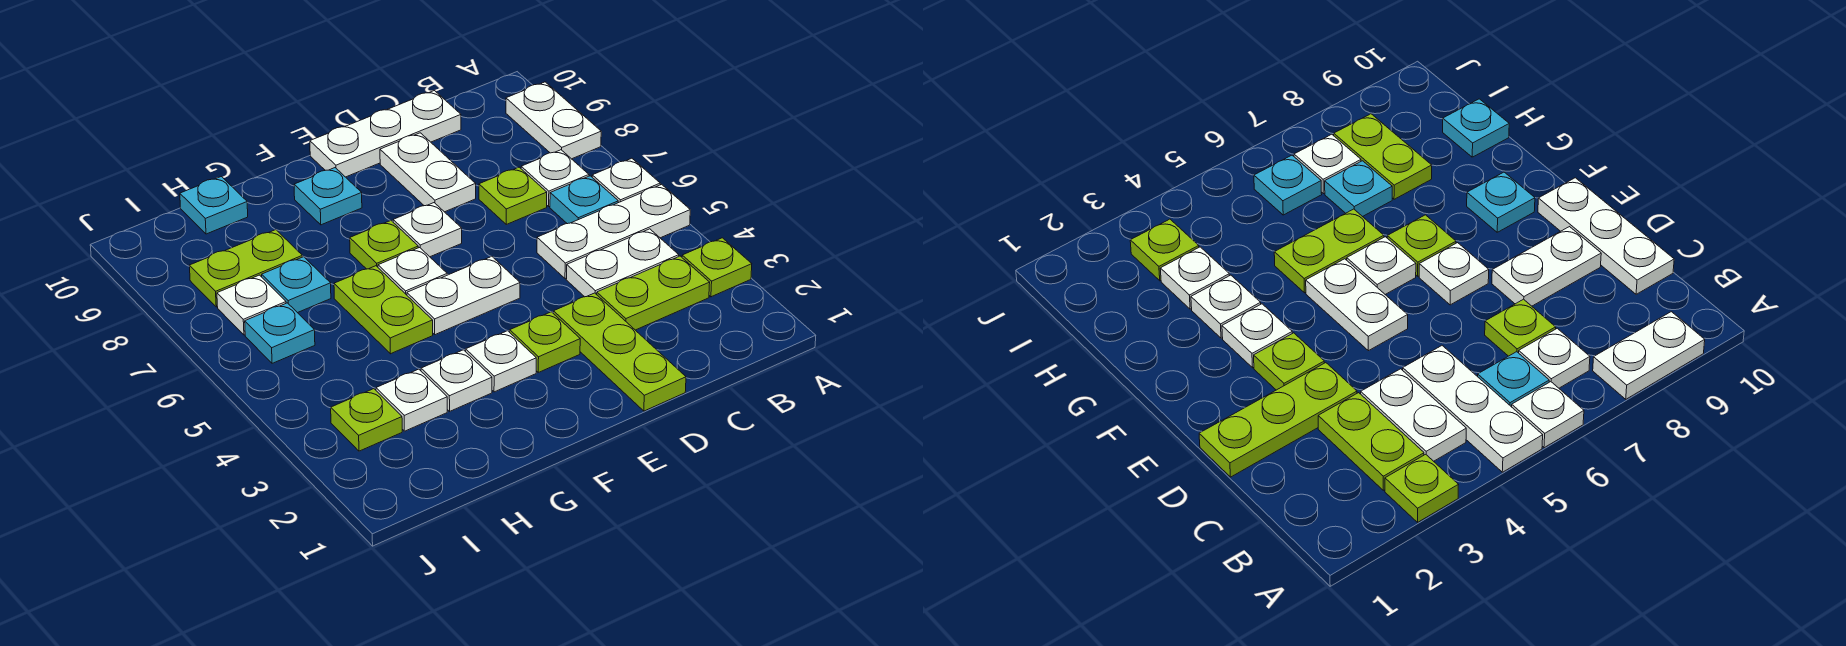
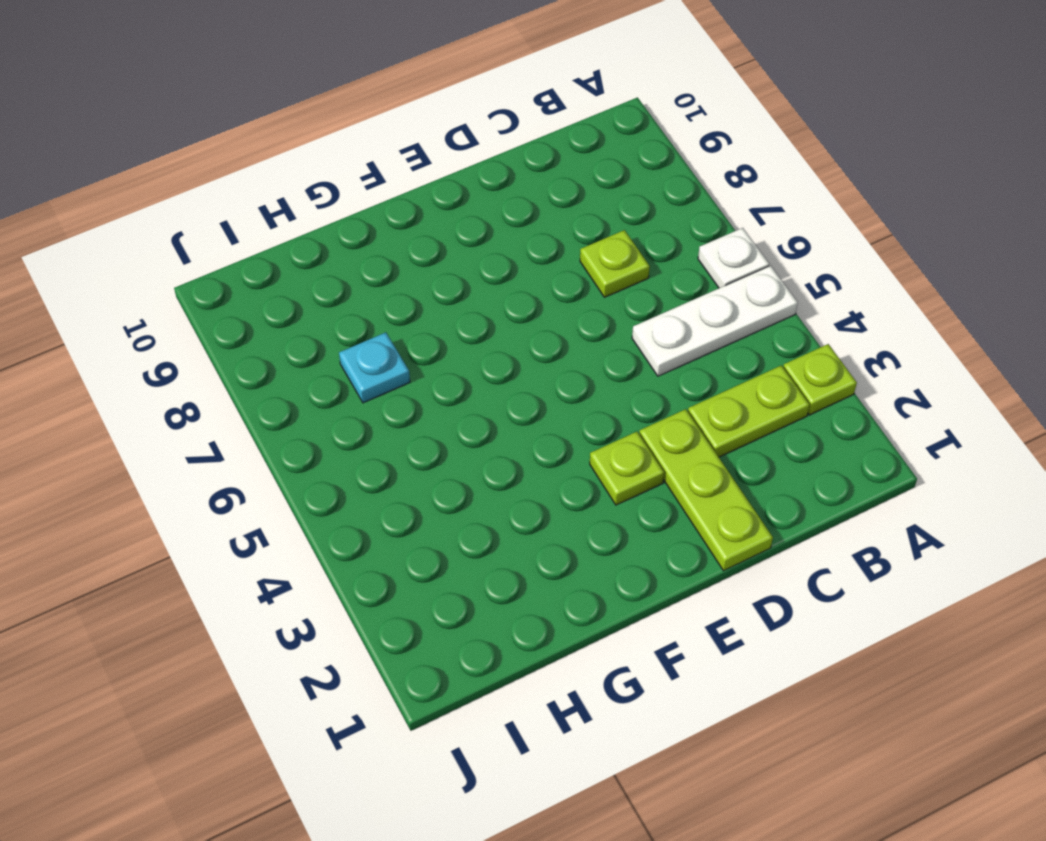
none -> white plate A8:A9 level 1
none -> white plate B4:C4 level 1
none -> cyan plate B6 level 1

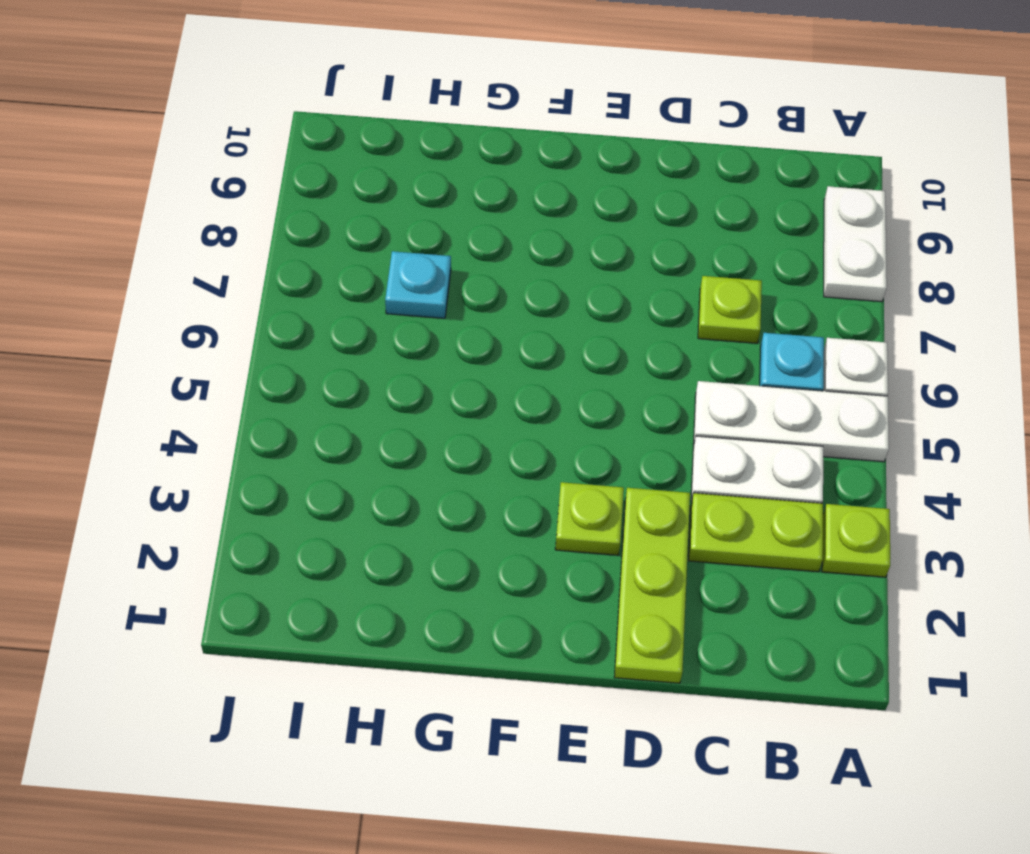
none -> white plate B7 level 1
none -> white plate C10:E10 level 1
none -> white plate D8:D9 level 1

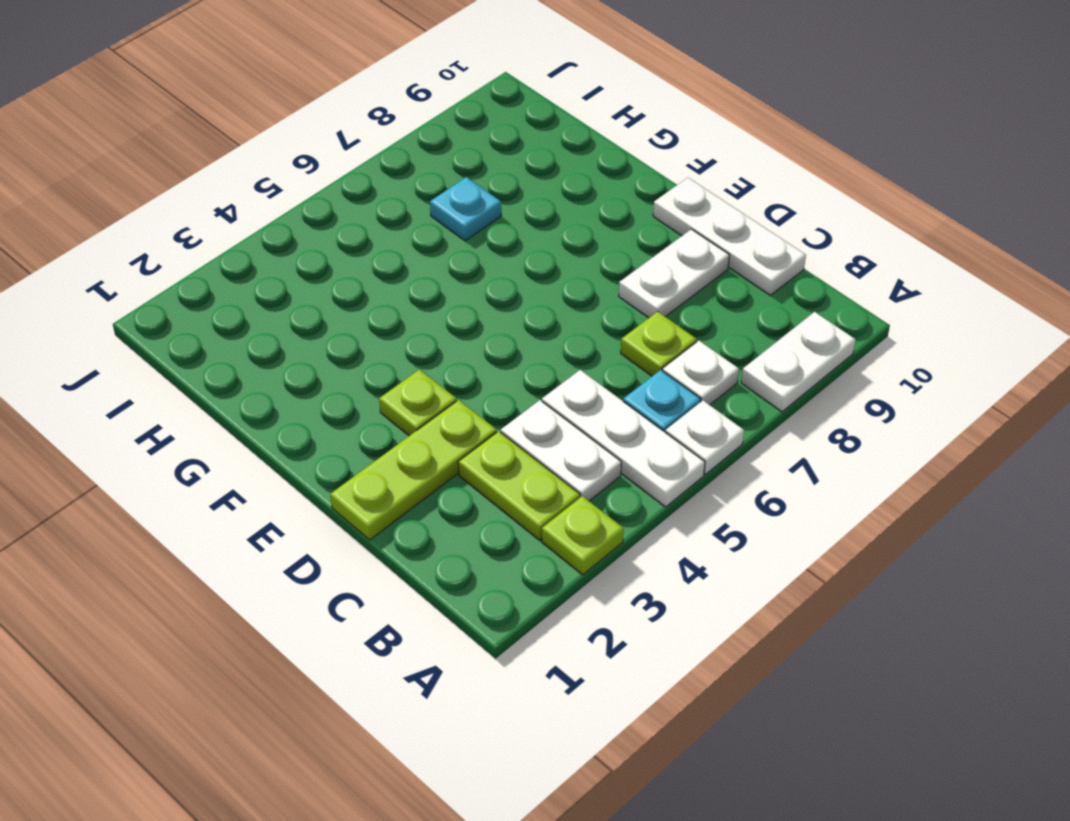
none -> white plate E5:F5 level 1
none -> white plate E7 level 1
none -> white plate F3 level 1

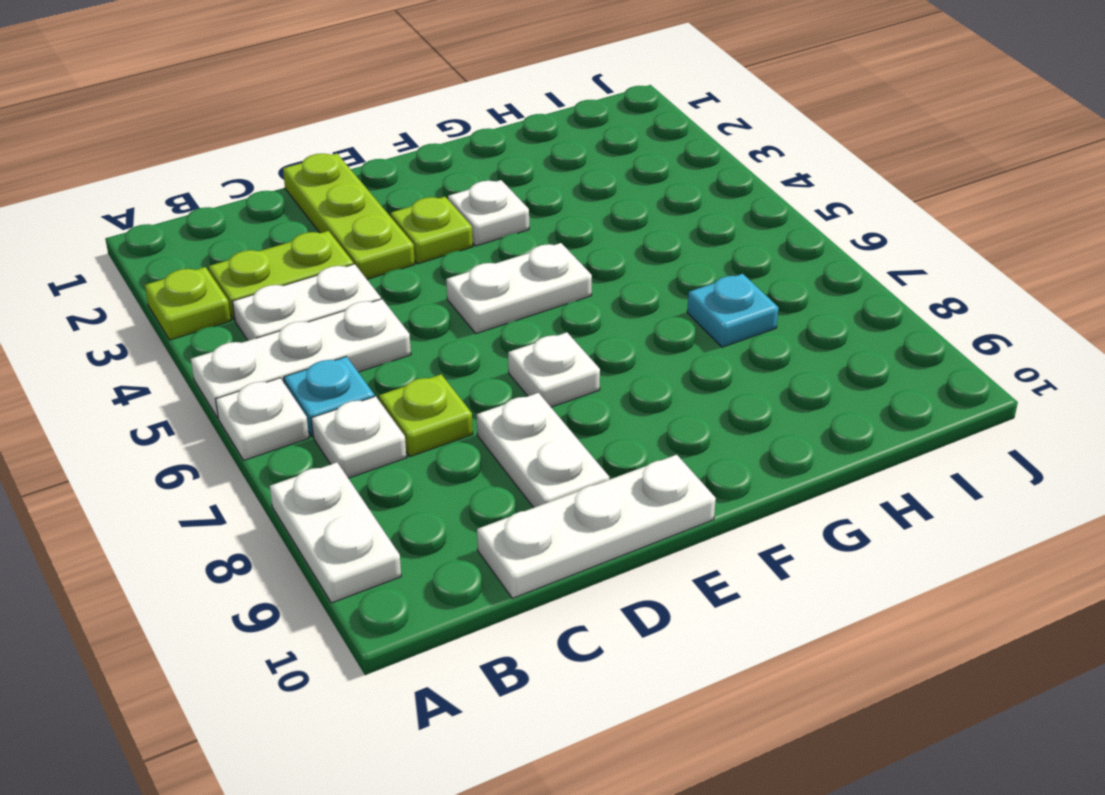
none -> white plate F6 level 1
none -> lime plate F7 level 1
none -> cyan plate F9 level 1

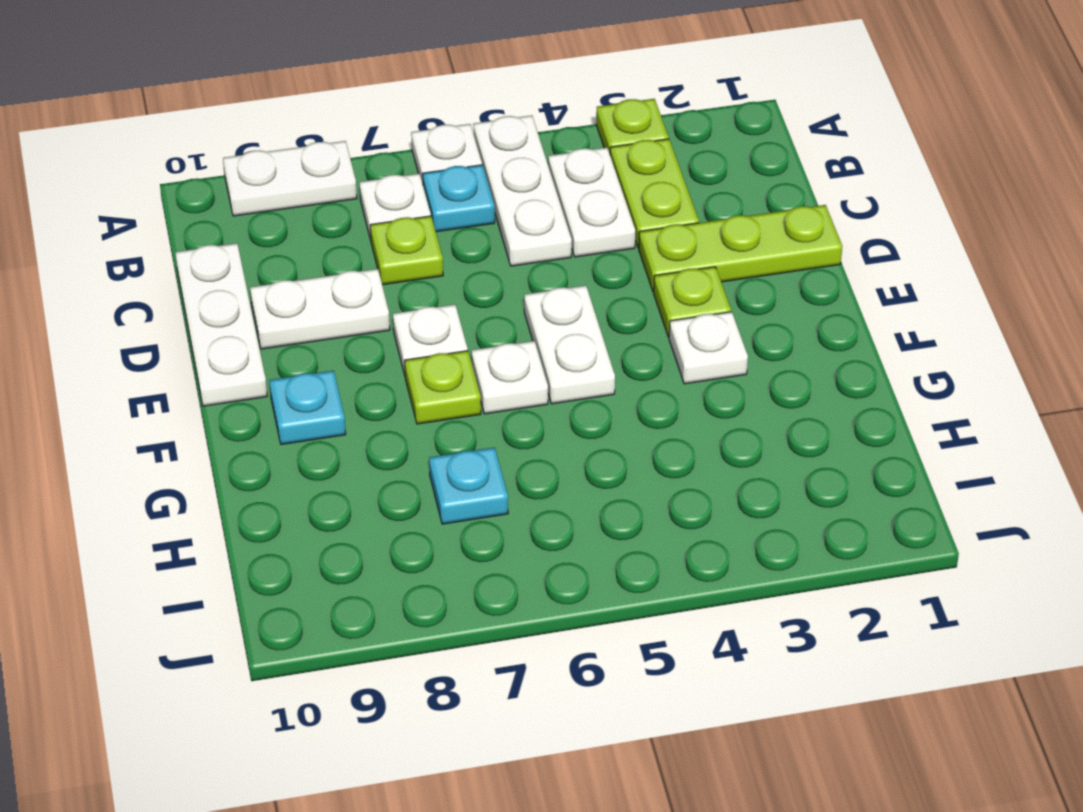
none -> white plate G3 level 1
none -> lime plate G5:G6 level 1
none -> white plate H3 level 1

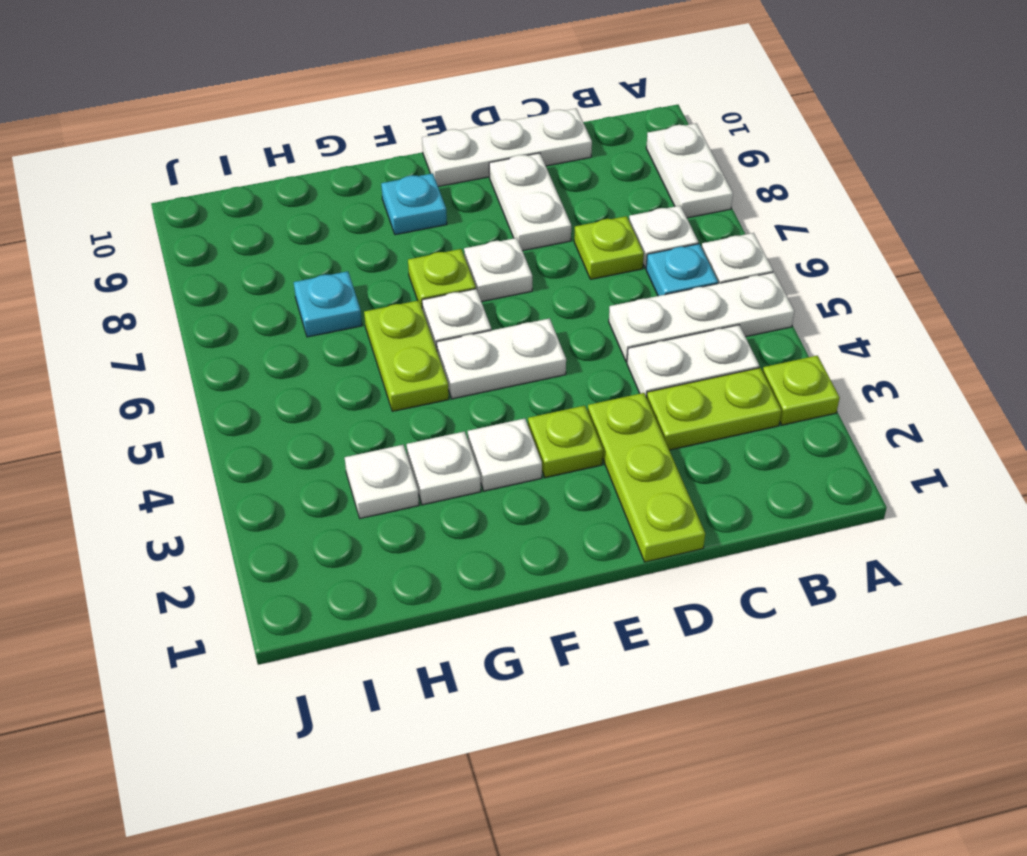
none -> lime plate H8:I8 level 1
none -> cyan plate H10 level 1
none -> lime plate I3 level 1

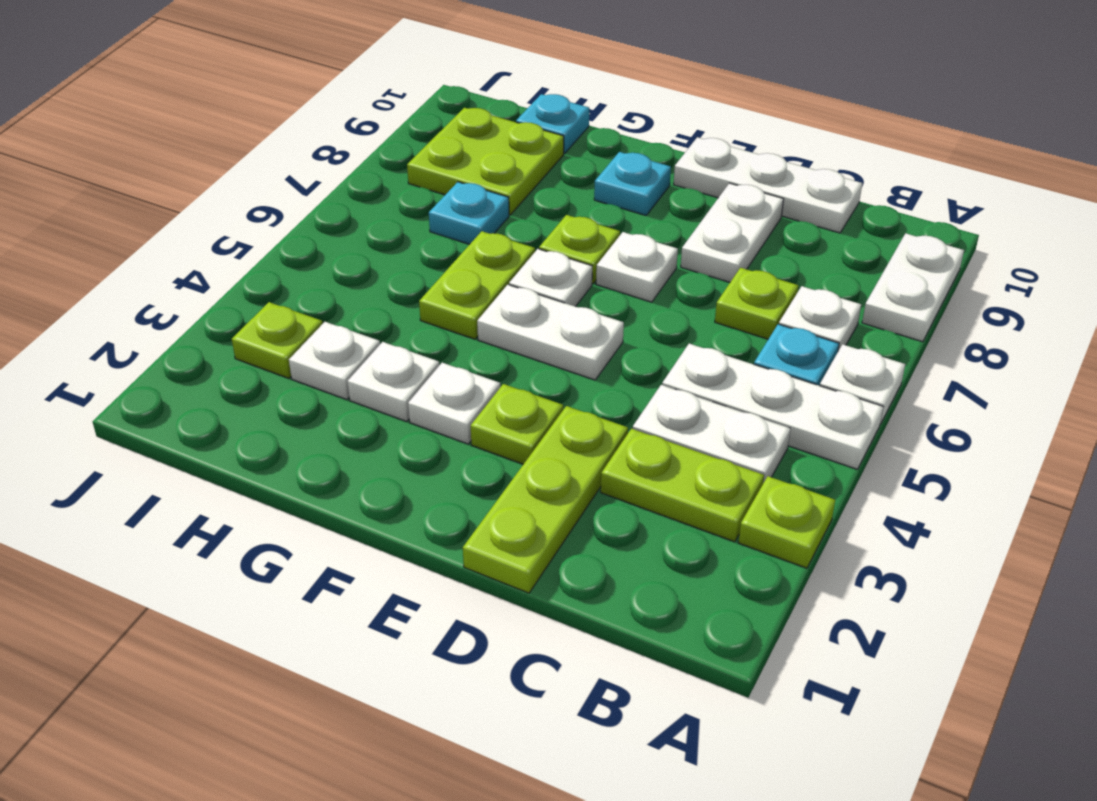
lime plate H8:I9 level 1 -> lime plate H8:I8 level 1
none -> cyan plate I6 level 1
none -> white plate I7 level 1

